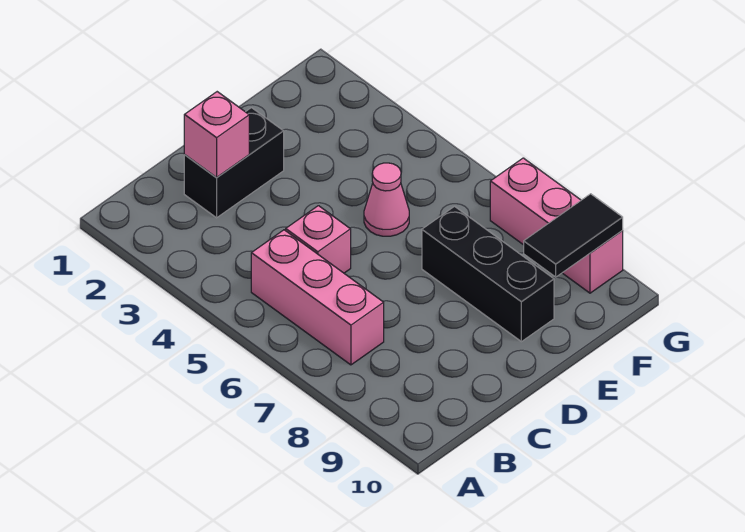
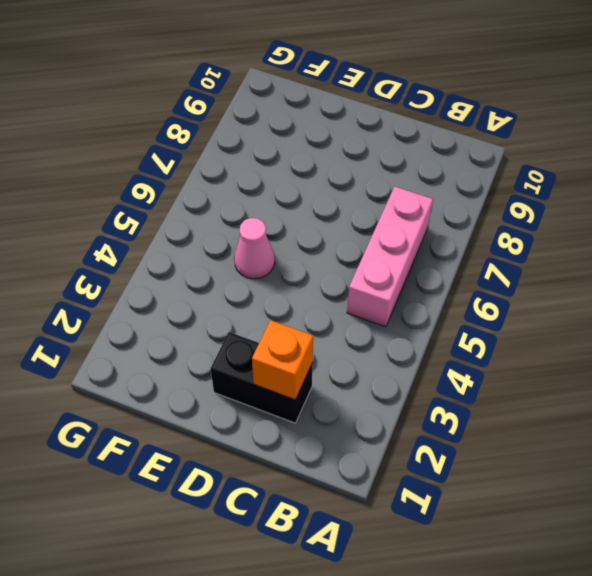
orange brick C2 level 2 -> pink brick C2 level 2
none -> pink brick C5 level 1
none -> black brick E7:E9 level 1

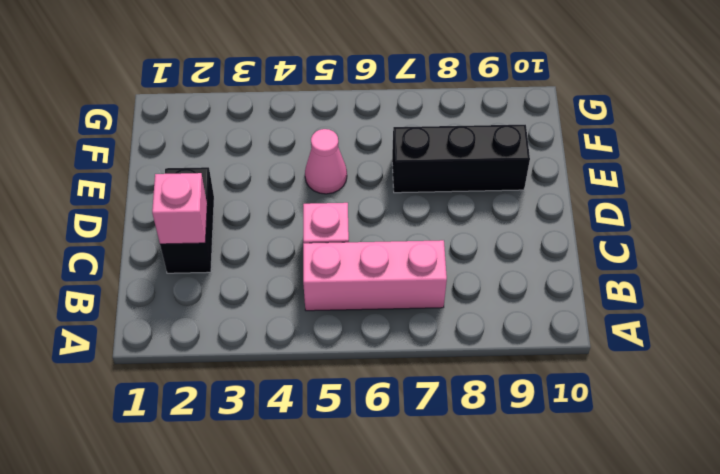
none -> pink brick G7:G9 level 1
none -> black tile F9:G9 level 2

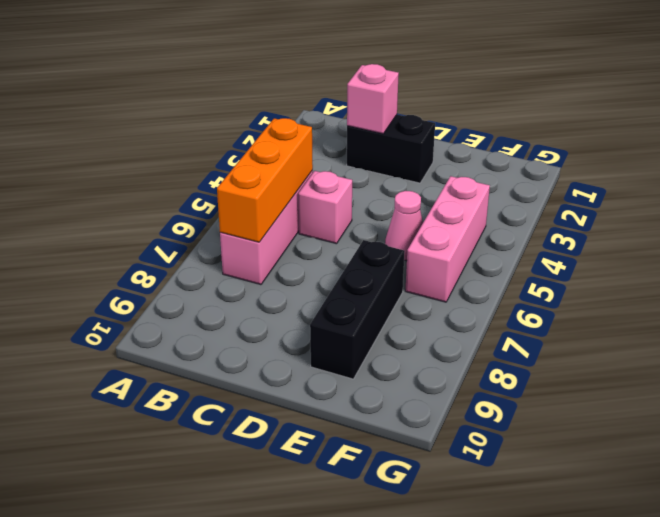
orange brick B5:B7 level 2 -> none
pink brick F4:F6 level 1 -> pink brick G7:G9 level 1
none -> black tile F9:G9 level 2

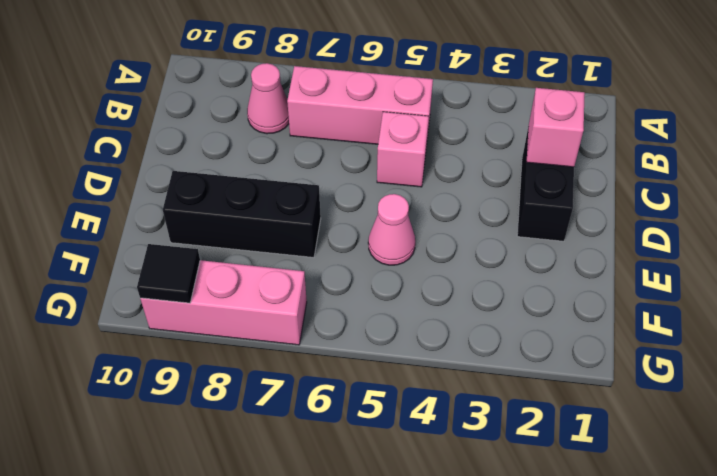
pink cone B8 level 1 -> none
black tile G9 level 2 -> black tile F9:G9 level 2

